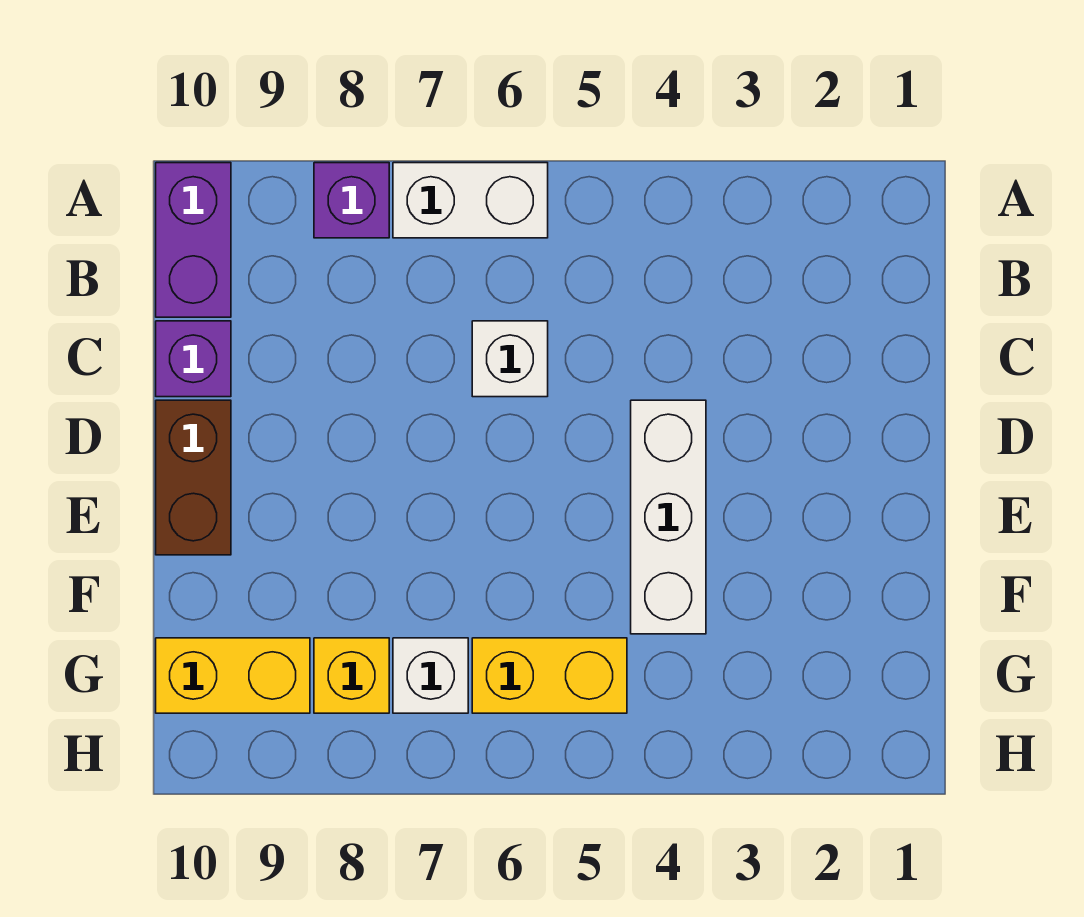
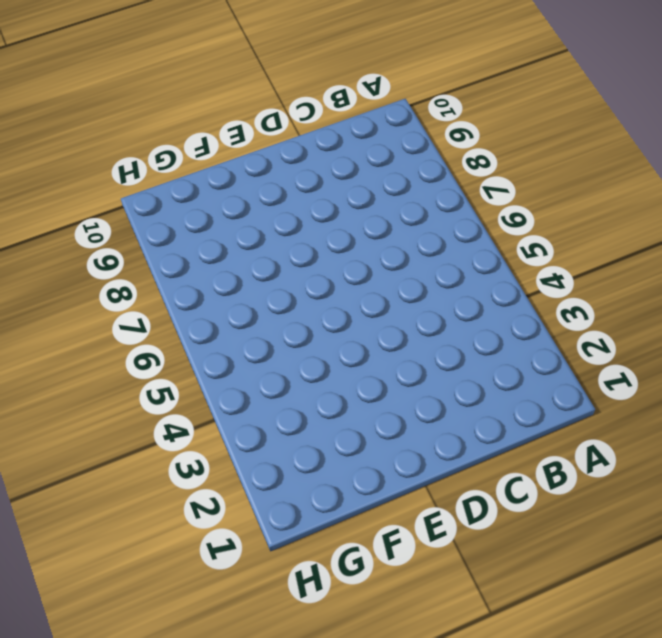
none -> white brick A6:A7 level 1
none -> purple brick A8 level 1

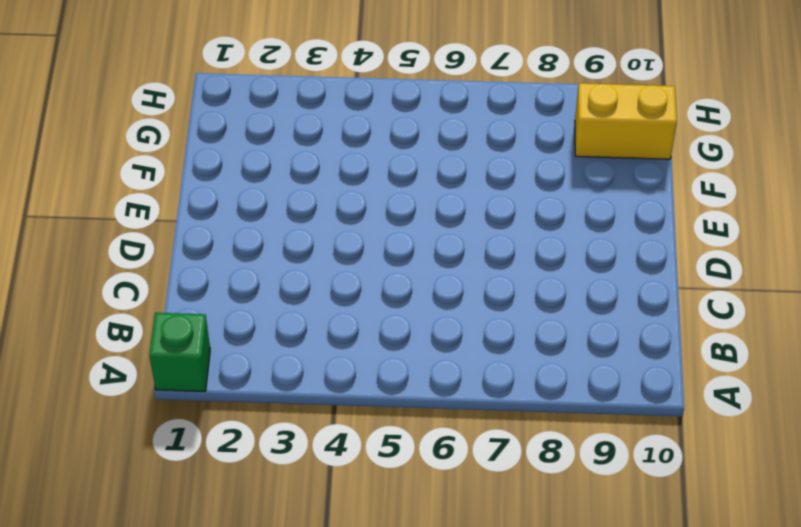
green brick A1 level 1 -> none
none -> white brick A6:A7 level 1
none -> purple brick A8 level 1

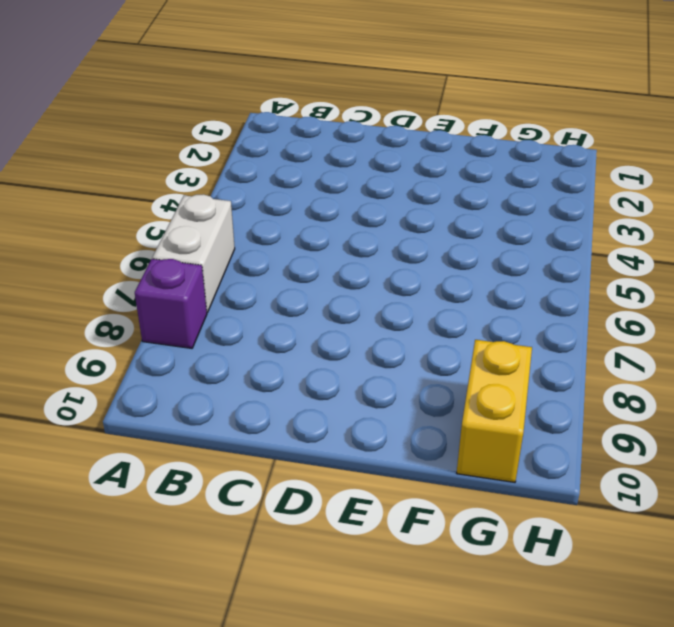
none -> purple brick A10:B10 level 1
none -> white brick C6 level 1

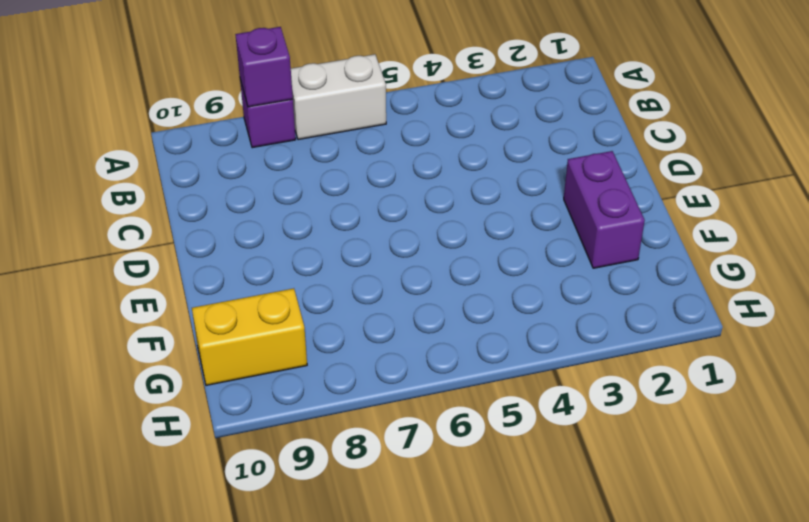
purple brick A8 level 2 -> purple brick C10 level 1
purple brick E2:F2 level 1 -> purple brick A10:B10 level 1
none -> white brick C6 level 1
none -> white brick D4:F4 level 1

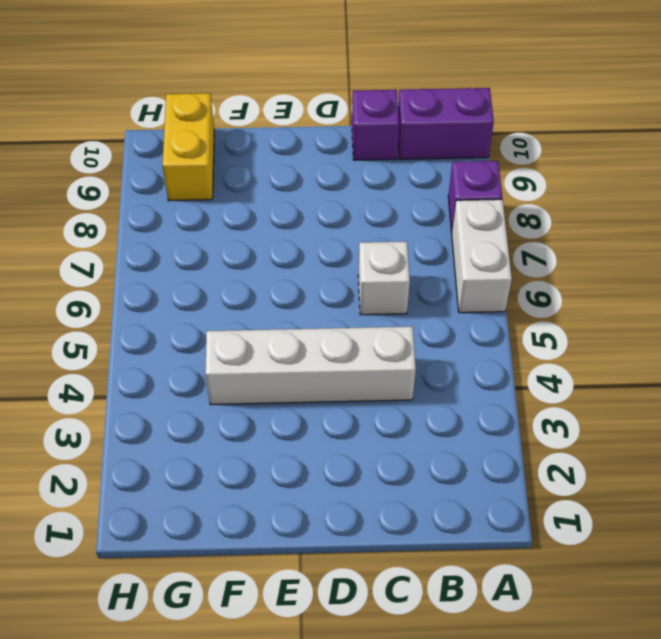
white brick C4:F4 level 1 -> white brick D4:F4 level 1
none -> brown brick D10:E10 level 1
none -> yellow brick G5:G6 level 1

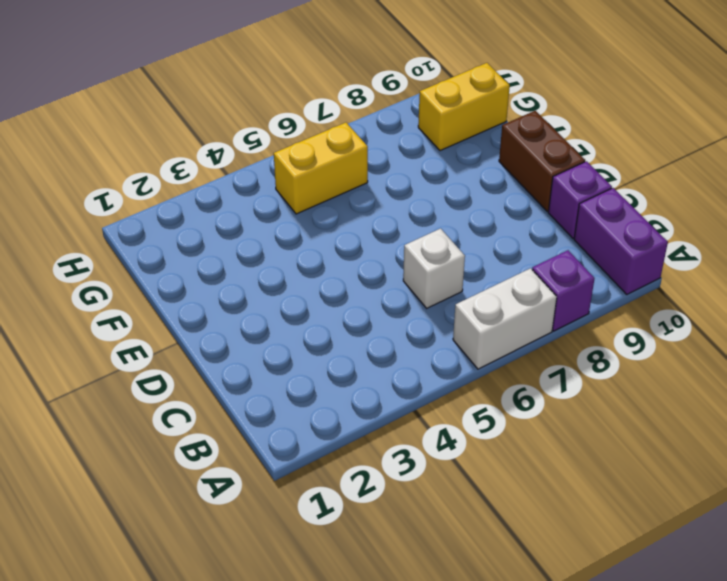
none -> white brick D4:F4 level 1
none -> white brick G7 level 1

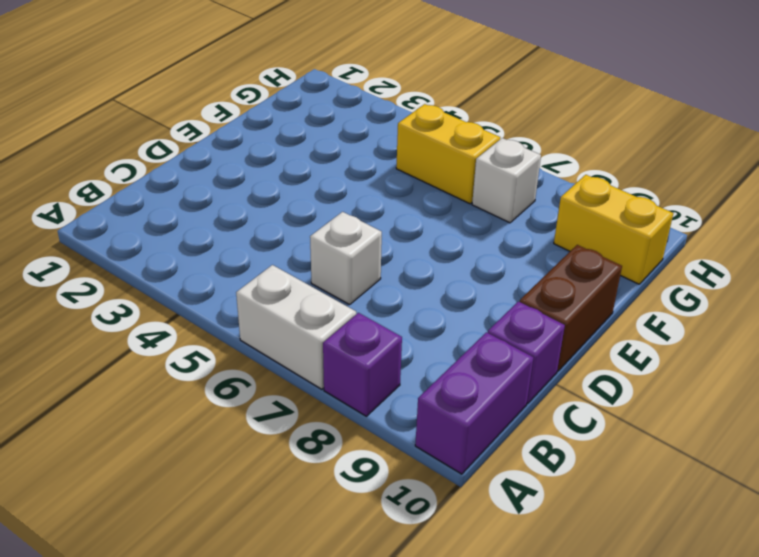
none -> white brick D4:F4 level 1
none -> yellow brick G8 level 1

